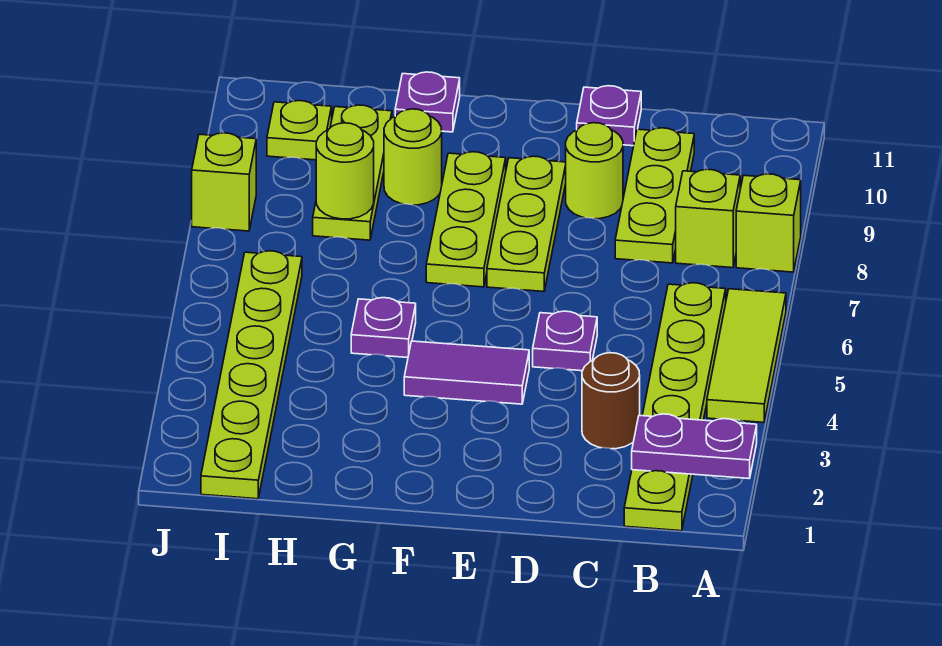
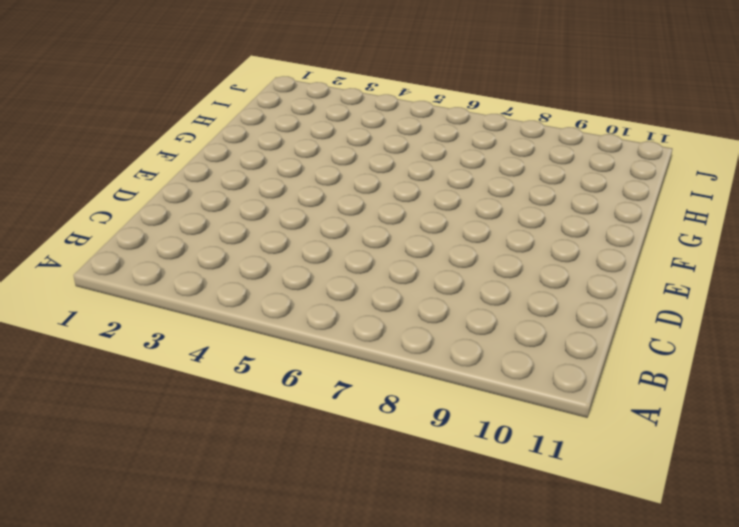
none -> lime tile A4:A6 level 1
none -> lime brick A8 level 1
none -> lime plate B1:B6 level 1

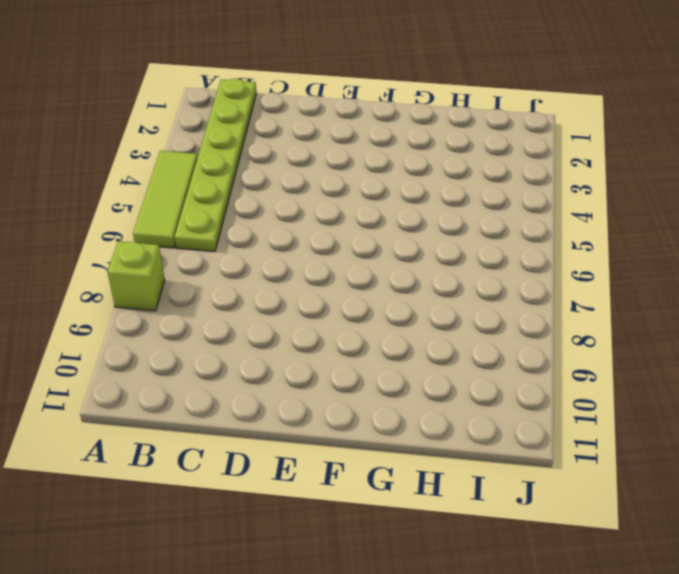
none -> lime brick B8 level 1
none -> brown round brick C3 level 1
none -> lime plate C8:C10 level 1

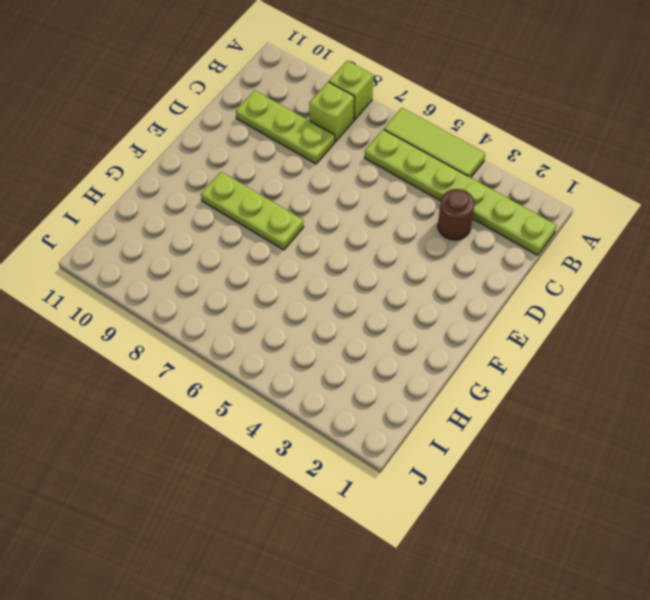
none -> purple plate D5 level 1
none -> lime round brick D9 level 1
none -> purple plate D11 level 1

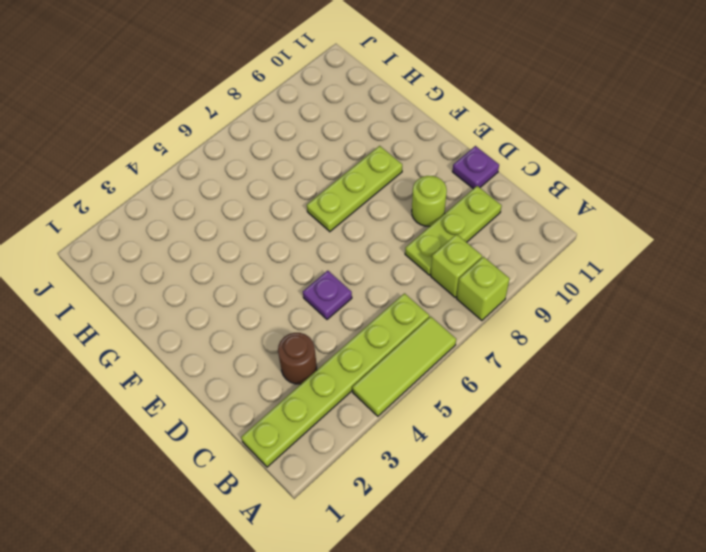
none -> purple tile E4:F4 level 1
none -> lime plate E7:E9 level 1
none -> purple plate G5 level 1

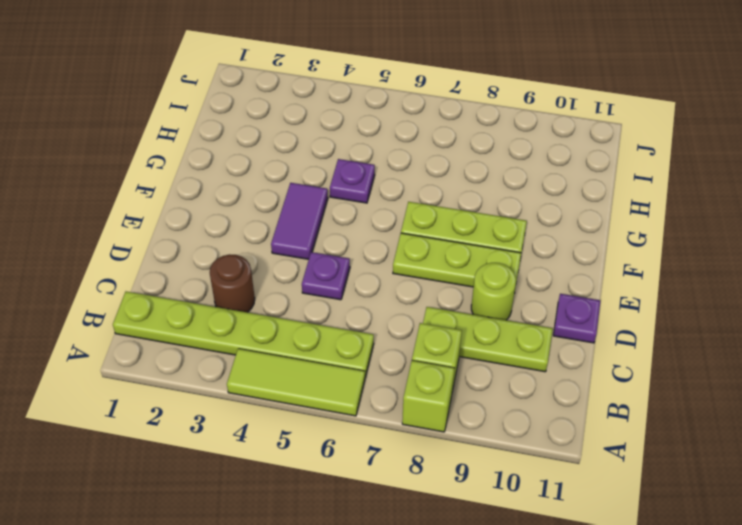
none -> lime round brick G9 level 1
none -> purple plate G11 level 1
none -> lime plate H8:H10 level 1

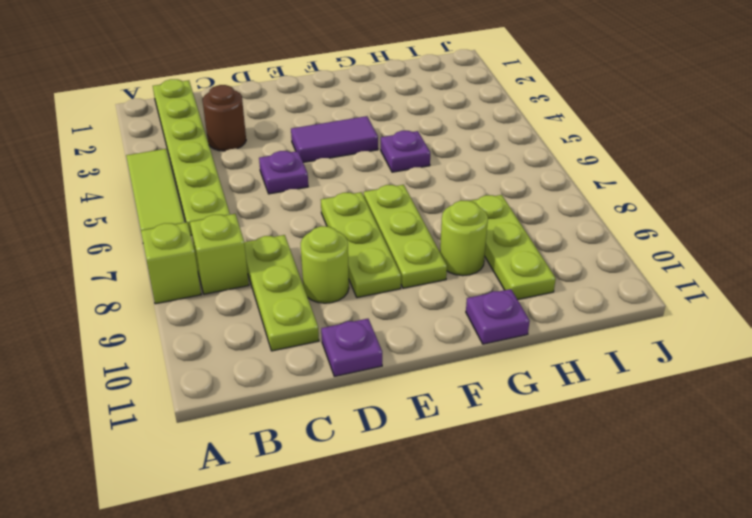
none -> lime plate I1:I6 level 1
none -> lime plate I10 level 1
none -> lime brick J8 level 1

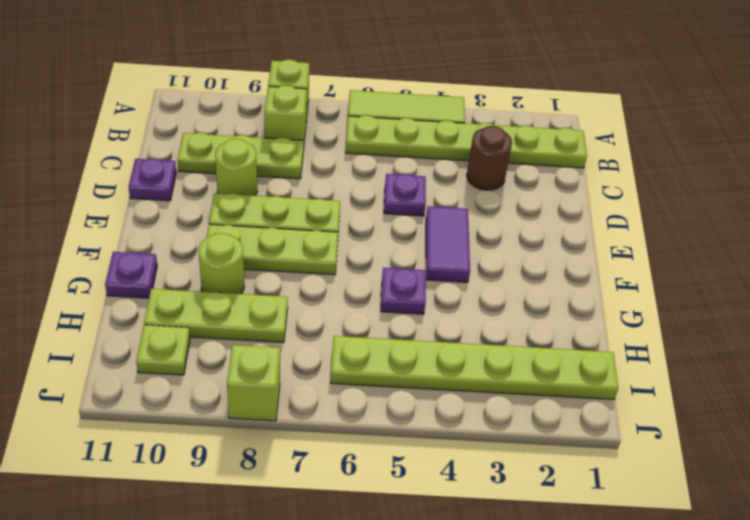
none -> purple plate A2:B2 level 2
none -> lime round brick H8 level 2

